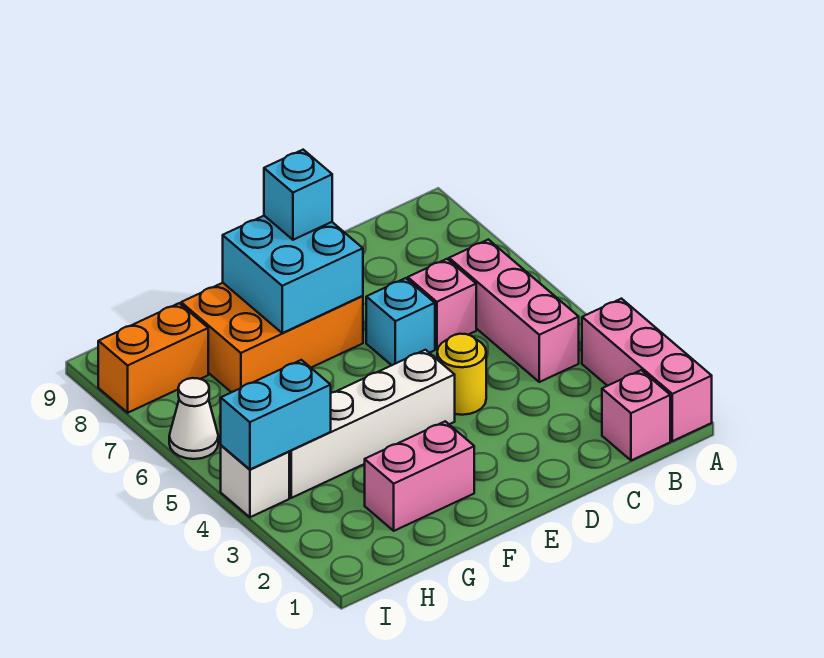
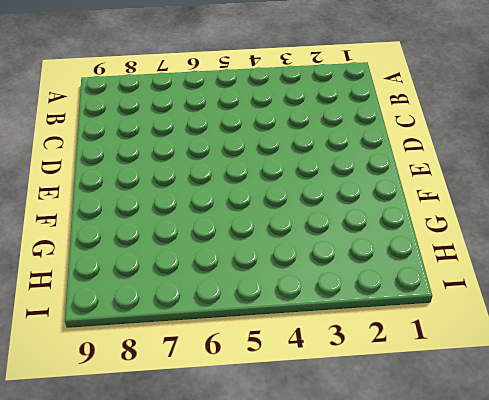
none -> pink brick A1:A3 level 1
none -> pink brick B1 level 1
none -> pink brick B4:B6 level 1

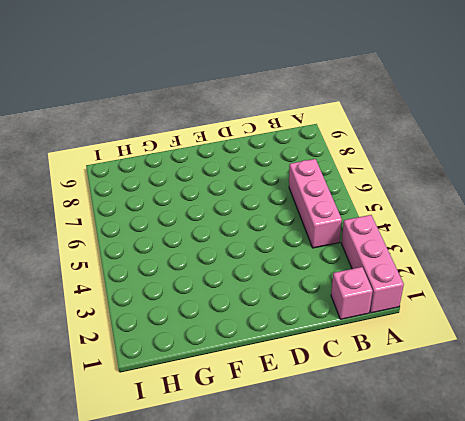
none -> pink brick C6 level 1
none -> yellow round brick D4 level 1
none -> cyan brick D6 level 1

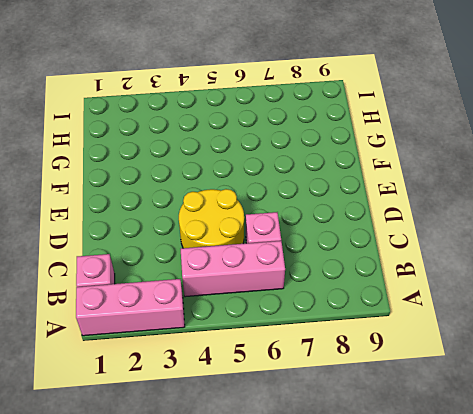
yellow round brick C4:D5 level 1 -> yellow round brick D4 level 1
none -> cyan brick D6 level 1
none -> white brick E4:H4 level 1
none -> orange brick E7:G8 level 1

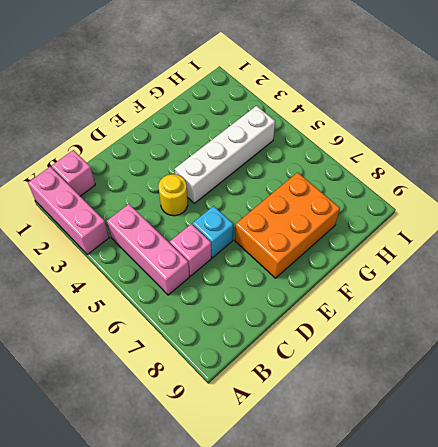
none -> pink brick F2:G2 level 1
none -> orange brick H8:I8 level 1
none -> white brick I4 level 1

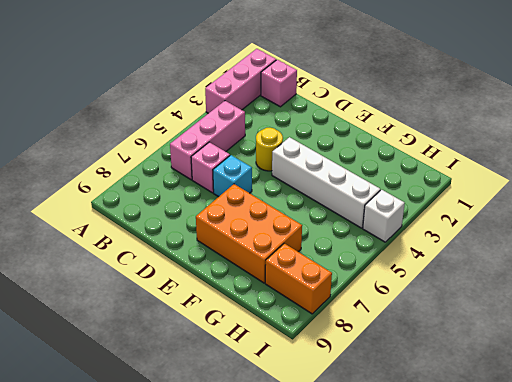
none -> pink brick F2:G2 level 1
none -> white cone I6 level 1
none -> cyan brick E7:F8 level 2

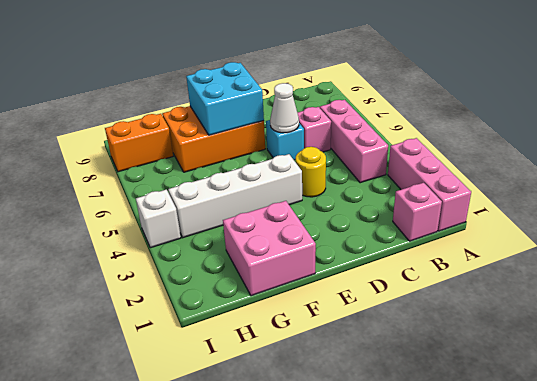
white cone D6 level 2 -> white cone I6 level 1
pink brick F1:G2 level 1 -> pink brick F2:G2 level 1
none -> cyan brick H4:I4 level 2
none -> cyan brick E8 level 3

